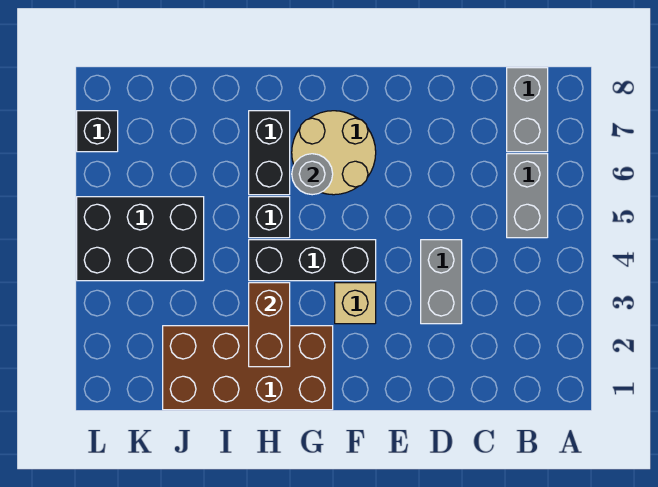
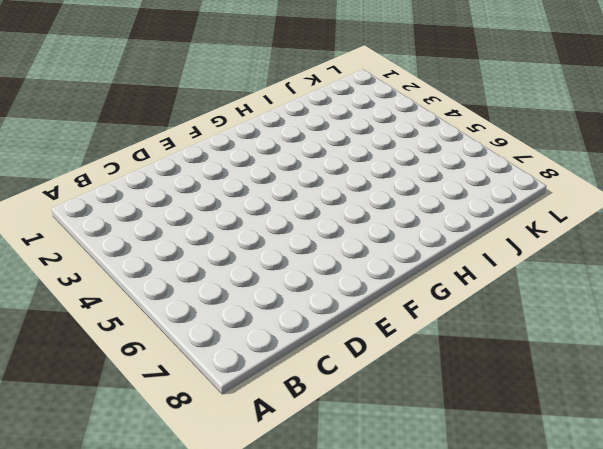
none -> grey brick B5:B6 level 1
none -> grey brick B7:B8 level 1
none -> grey brick D3:D4 level 1

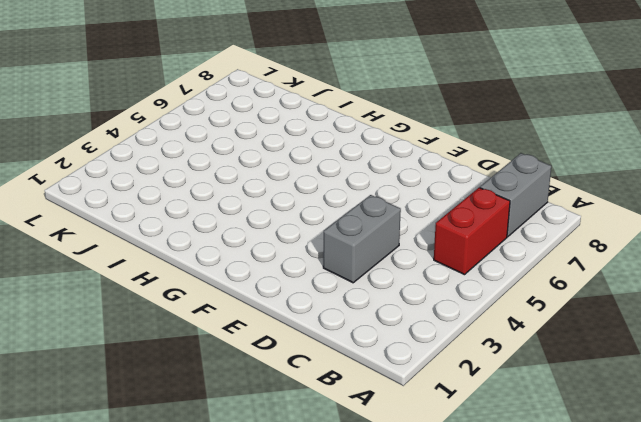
red brick B5:B6 level 1 -> grey brick B5:B6 level 1
none -> tan brick F3 level 1
none -> black brick F4:H4 level 1
none -> tan round brick F6:G7 level 1

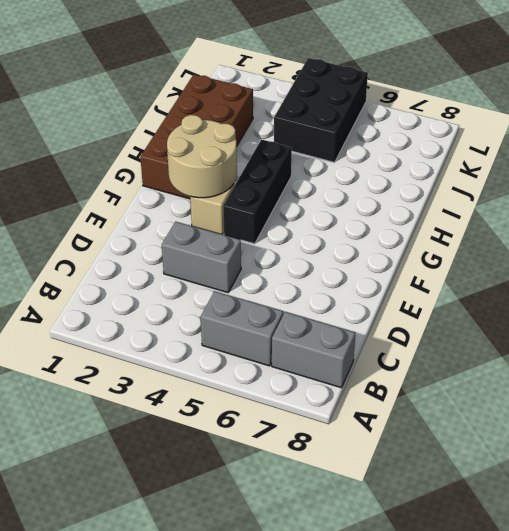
tan round brick F2:G3 level 2 -> tan round brick F6:G7 level 1
none -> black brick H5 level 1
none -> black brick H6:H7 level 1
none -> black brick L7 level 1

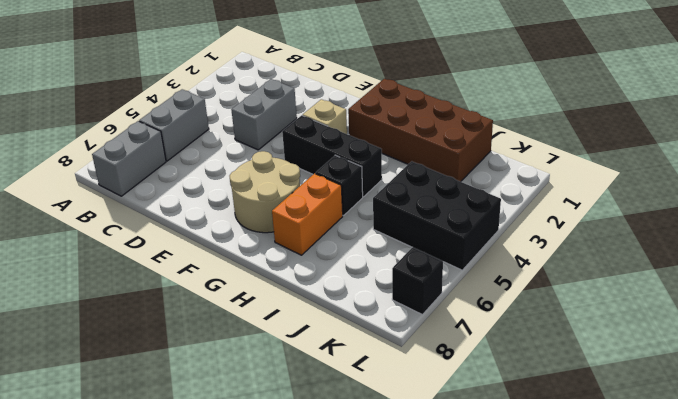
orange brick H6:H7 level 1 -> black brick H6:H7 level 1
none -> grey round brick G6 level 2
none -> brown brick H2:H3 level 2

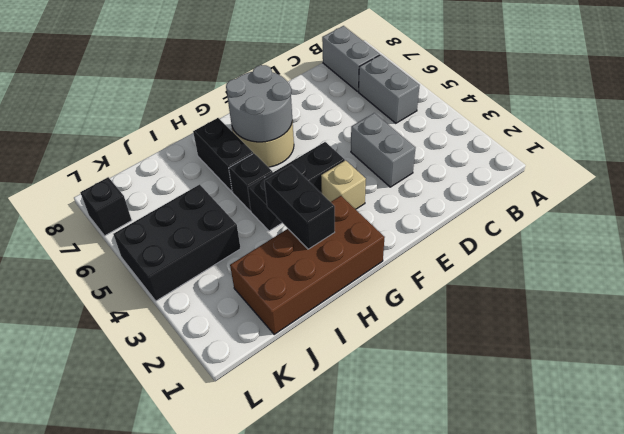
grey round brick F6:G7 level 2 -> grey round brick G6 level 2
black brick H2:H3 level 2 -> brown brick H2:H3 level 2

